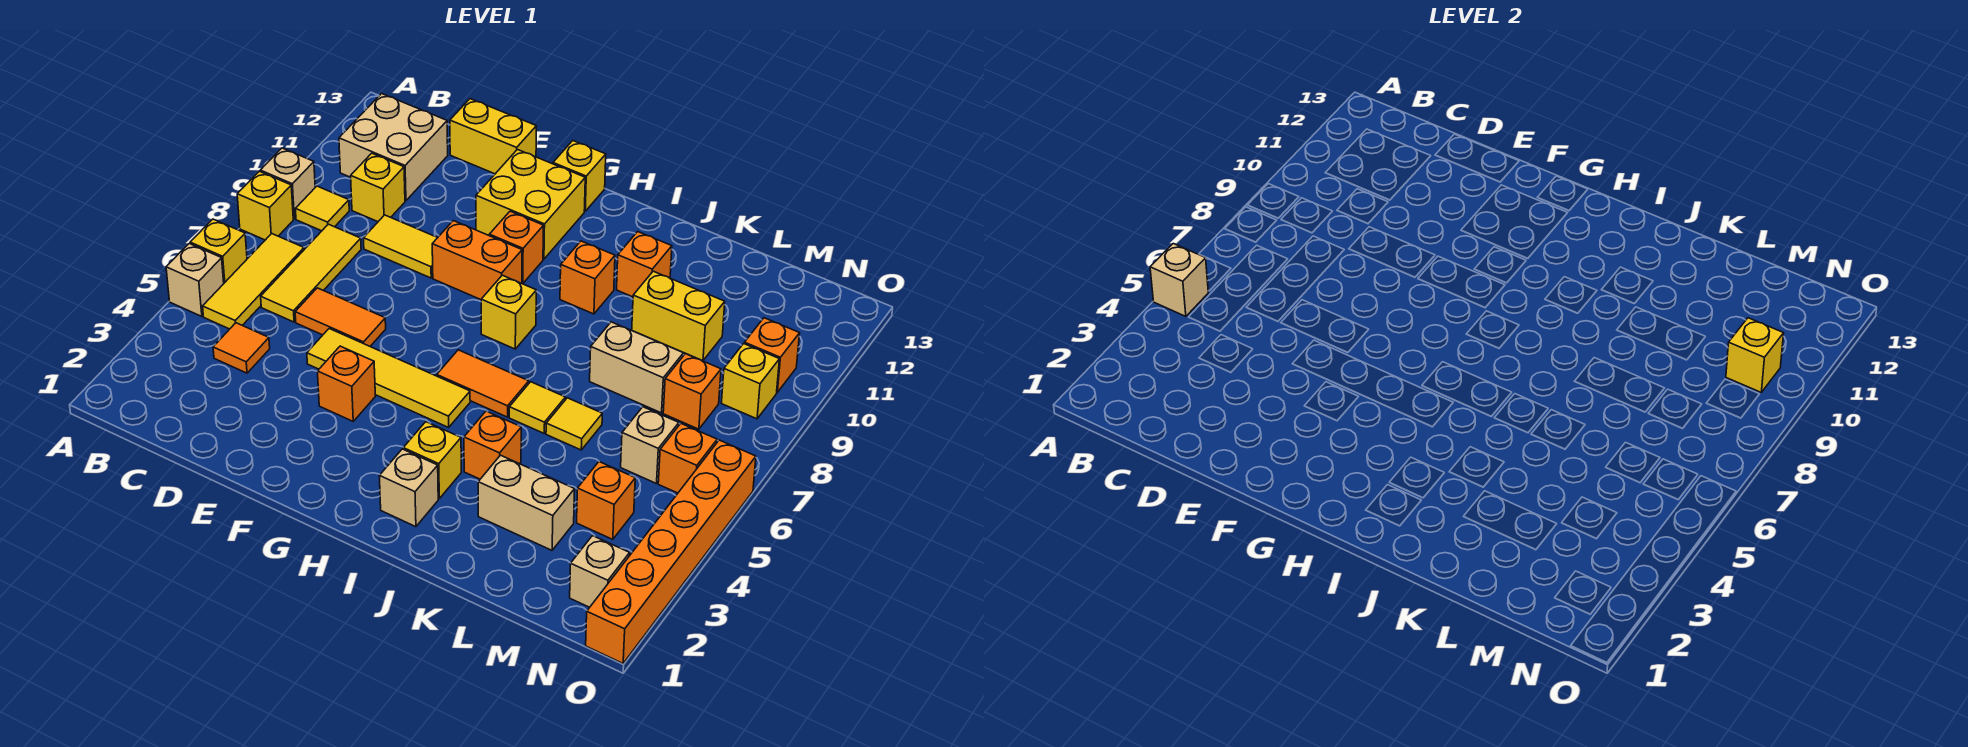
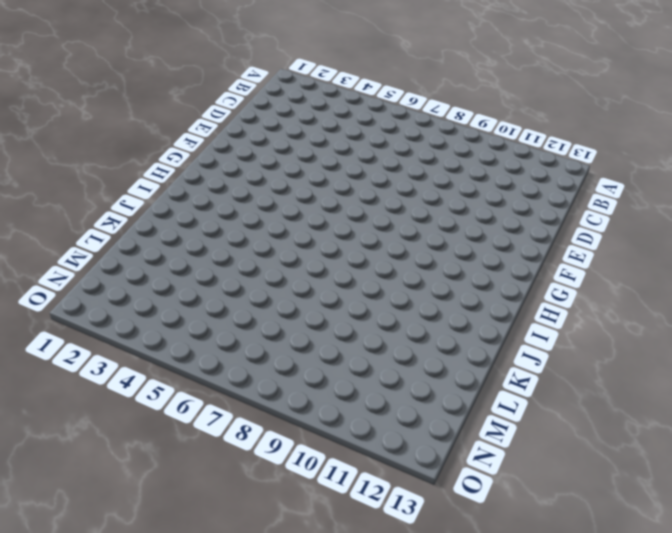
none -> tan brick A5 level 1
none -> yellow brick A6 level 1
none -> yellow brick A8 level 1
none -> tan brick A9 level 1

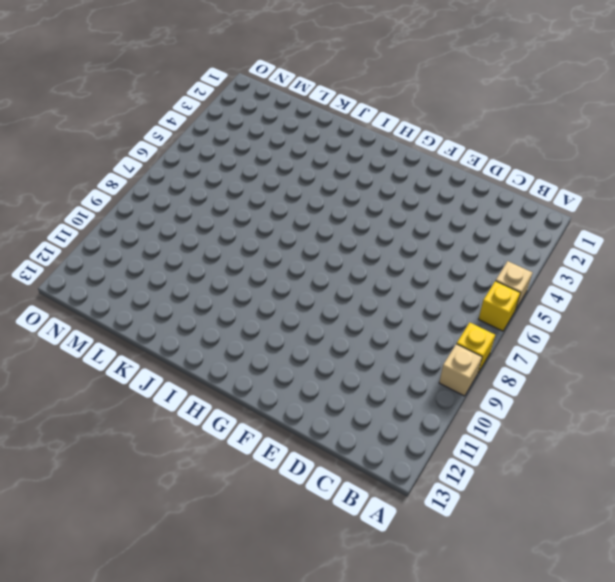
none -> yellow tile B5:B7 level 1
none -> yellow tile B9 level 1
none -> tan brick B11:C12 level 1
none -> orange tile C4 level 1

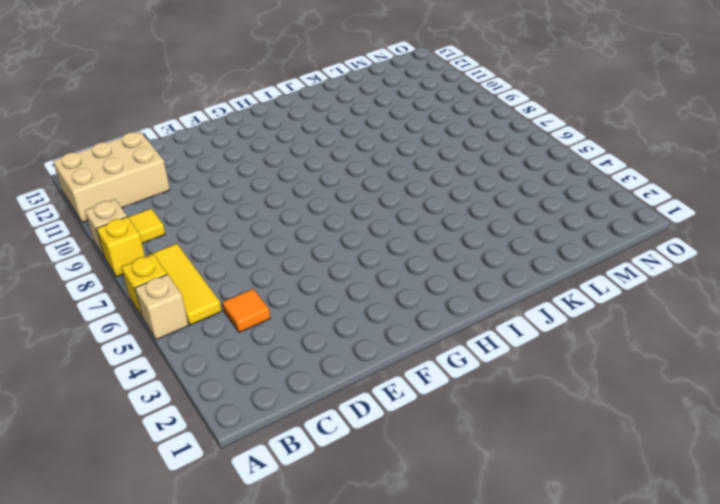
tan brick A11:C12 level 1 -> tan brick B11:C12 level 1
none -> yellow tile C6:C8 level 1
none -> yellow brick C10 level 1
none -> orange tile D6:E6 level 1
none -> yellow tile D9:E9 level 1

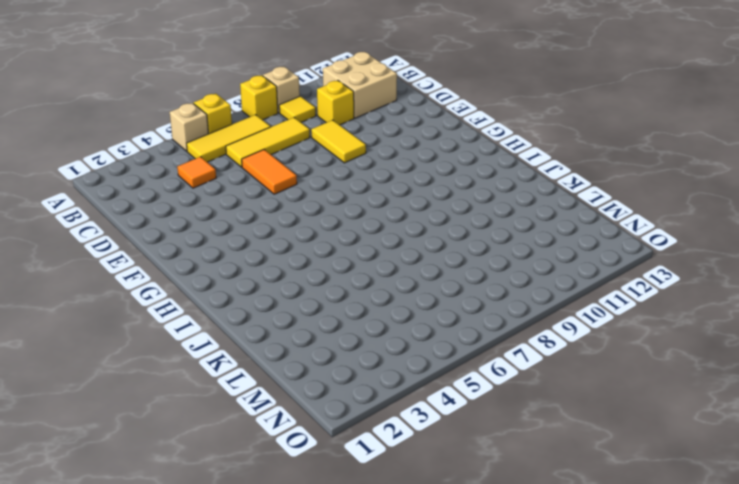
none -> yellow brick D13:E13 level 1
none -> yellow tile E5:H5 level 1
none -> orange brick F4 level 1
none -> orange brick F9:G9 level 1

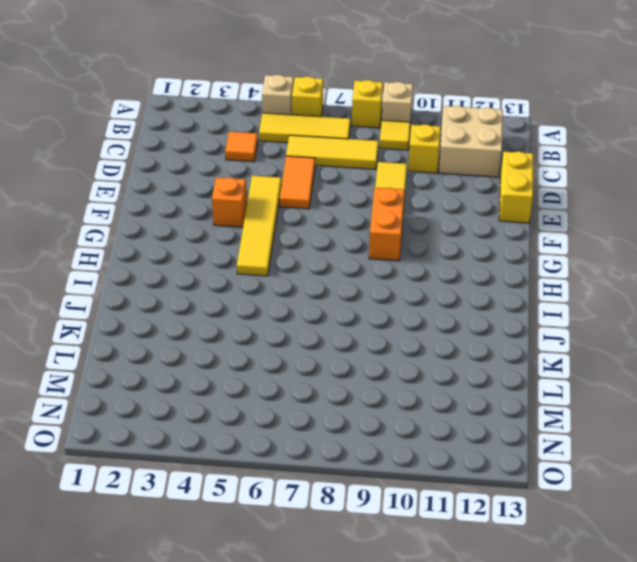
none -> yellow brick F11:G12 level 1
none -> orange brick G10 level 1
none -> yellow brick G13 level 1
none -> orange tile H6:I6 level 1

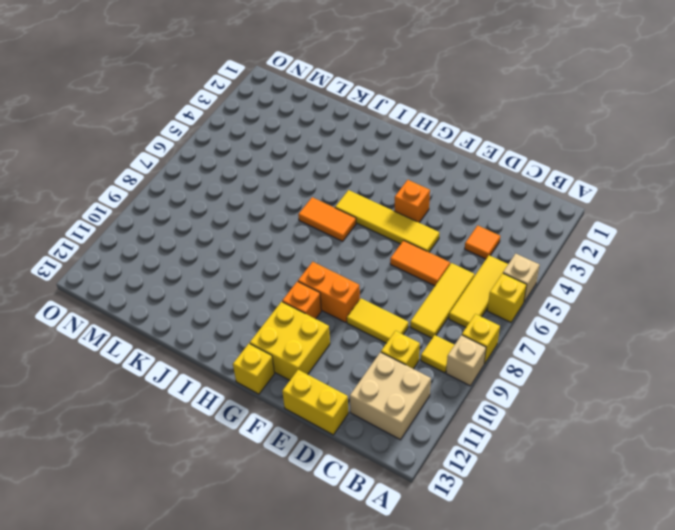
none -> yellow brick H8 level 1
none -> tan brick I2 level 1
none -> yellow brick I3 level 1
none -> orange brick I10 level 1

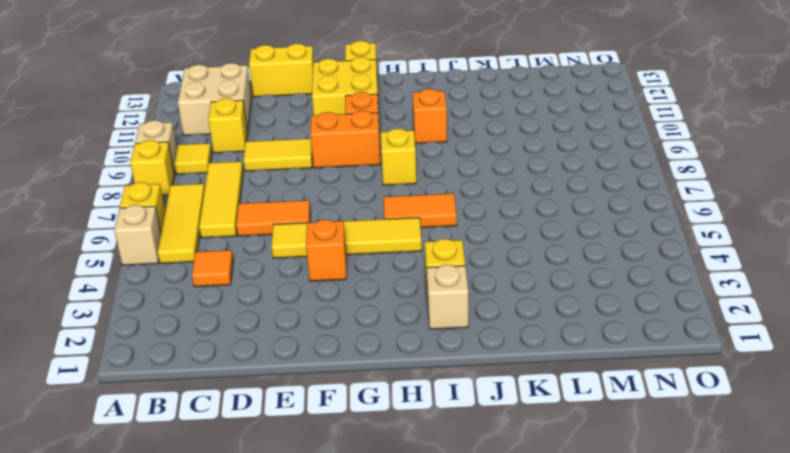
none -> orange brick J4 level 1
none -> yellow tile J6 level 1
none -> orange brick J11 level 1
none -> tan brick K3:L3 level 1

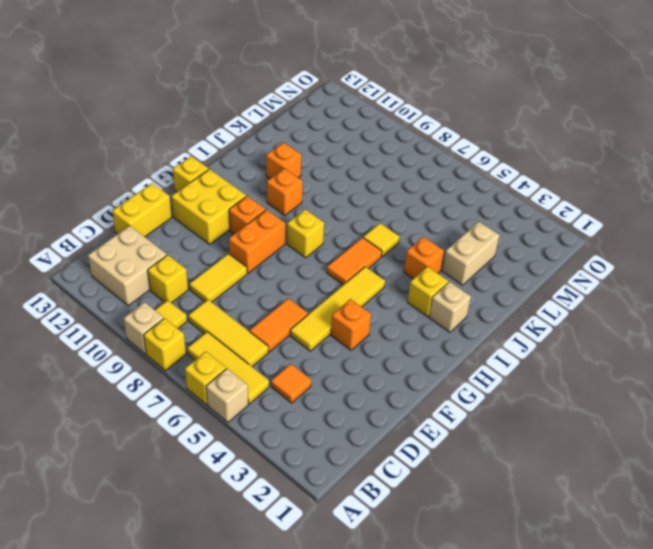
none -> yellow tile K6 level 1
none -> tan brick K8:L8 level 1
none -> yellow brick K10:L10 level 1
none -> orange brick M4 level 1

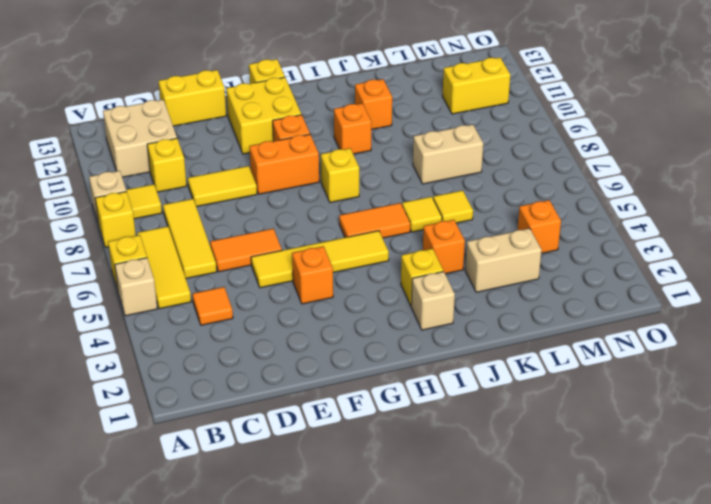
yellow brick M11:N11 level 1 -> yellow brick K10:L10 level 1
none -> tan brick M6 level 1
none -> orange brick M8 level 1
none -> tan brick N2 level 1
none -> orange brick N6 level 1

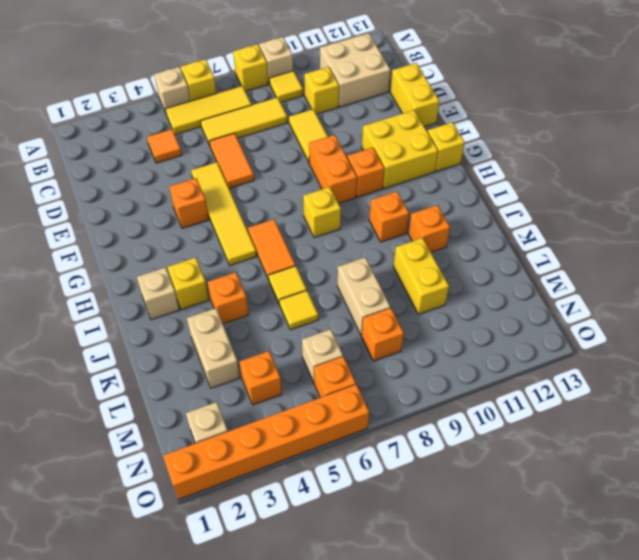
none -> yellow brick N9 level 1
none -> orange brick N10 level 1
none -> tan brick A5 level 2
none -> yellow brick N10 level 2

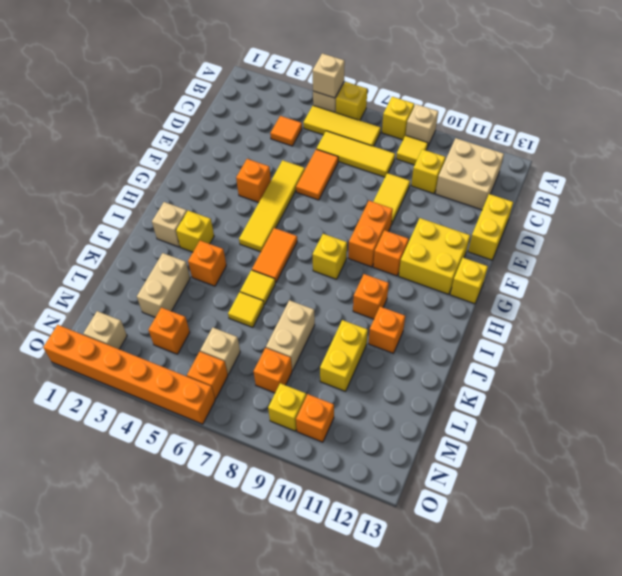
none -> yellow brick N10 level 2

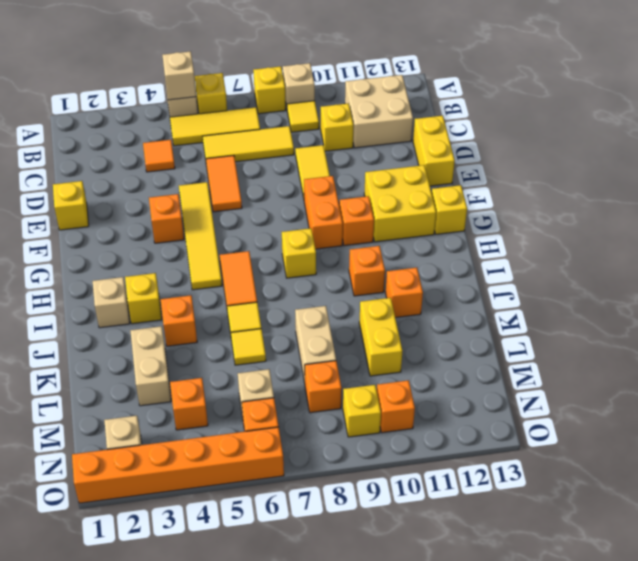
yellow brick E1 level 1 -> yellow brick N10 level 2

